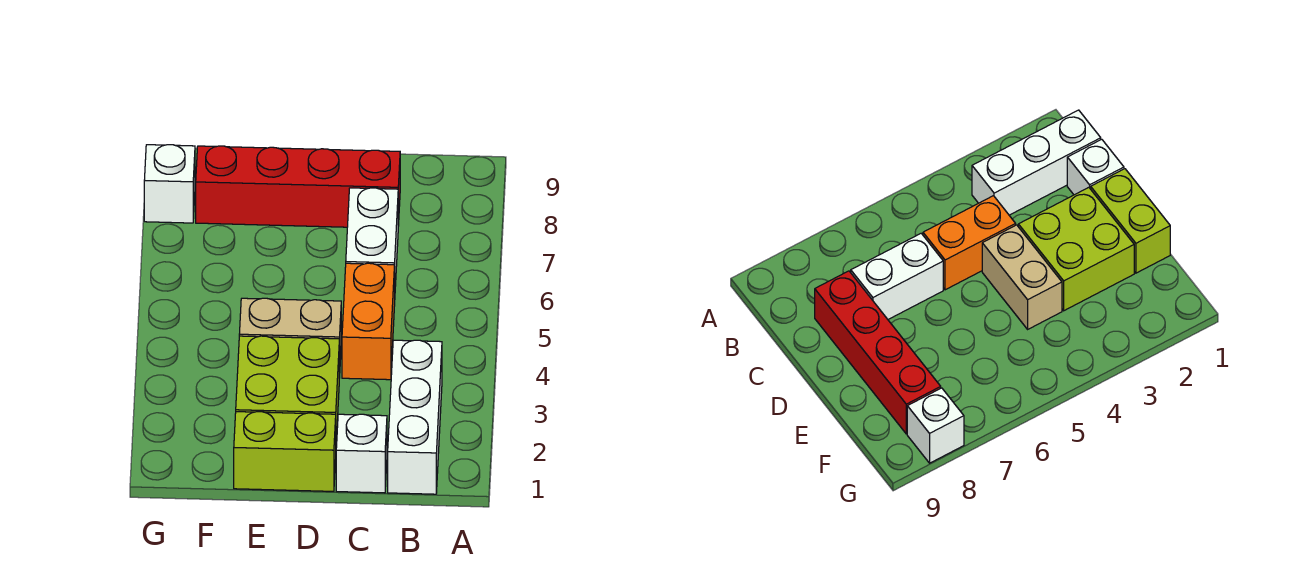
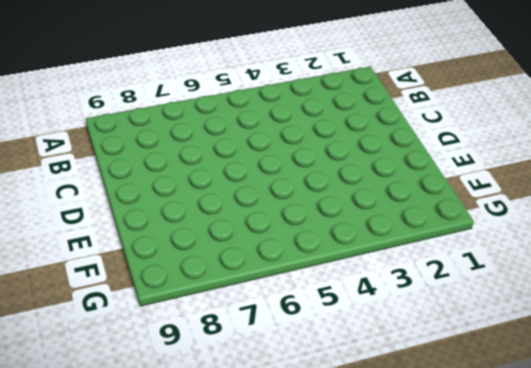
none -> white brick B1:B3 level 1
none -> white brick C1 level 1

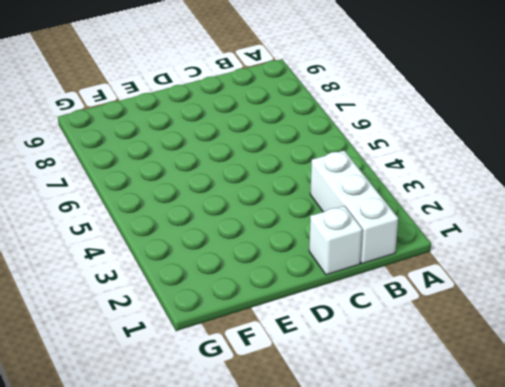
none -> orange brick C4:C5 level 1
none -> white brick C6:C7 level 1

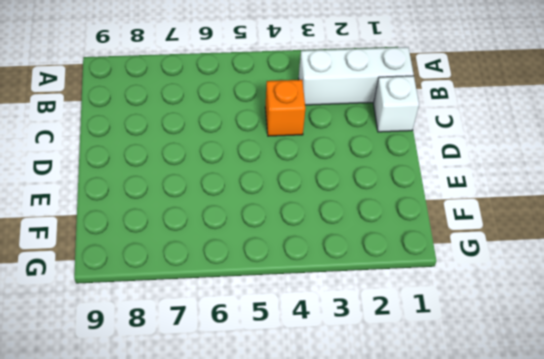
orange brick C4 level 1 -> orange brick C4:C5 level 1
none -> white brick C6:C7 level 1
none -> red brick C8:F8 level 1

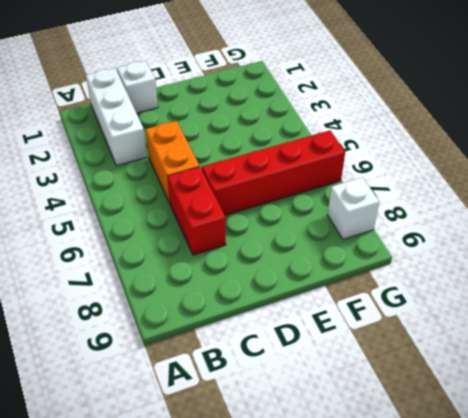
red brick C6:C7 level 1 -> white brick C6:C7 level 1
red brick D6:G6 level 1 -> red brick C8:F8 level 1
none -> lime brick D1:E1 level 1
none -> lime brick D2:E3 level 1

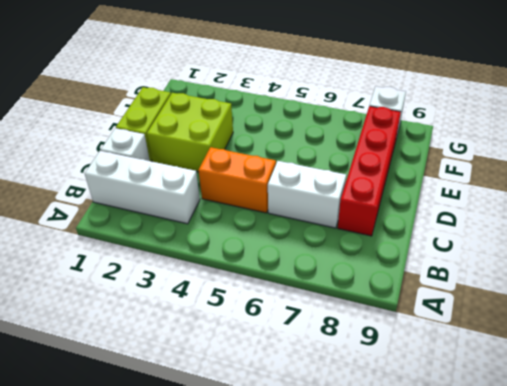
none -> tan brick D4:E4 level 1

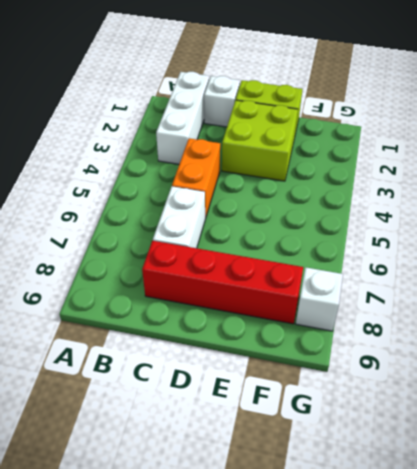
none -> tan brick D4:E4 level 1

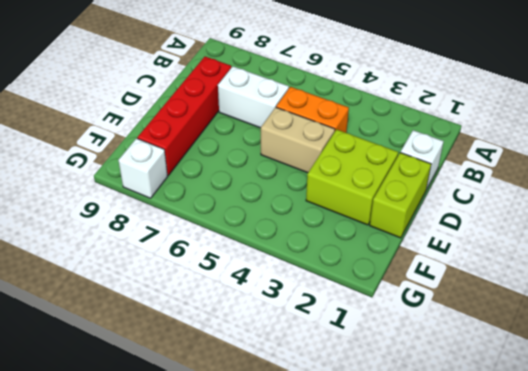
tan brick D4:D5 level 1 -> tan brick D4:E4 level 1
none -> white brick B1:B3 level 1

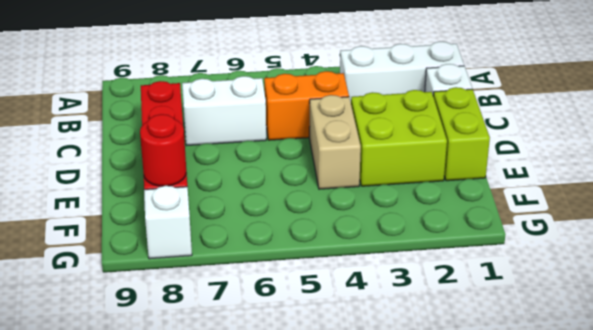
red round brick F8 level 2 -> none

